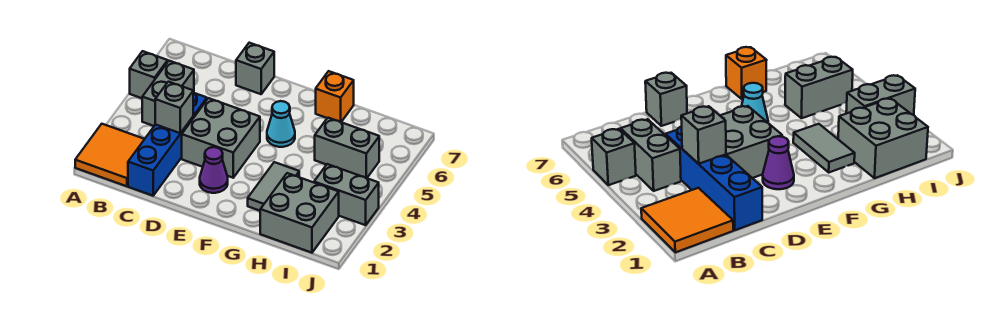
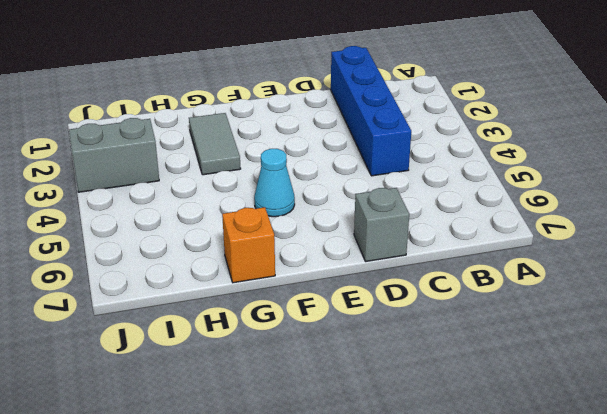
none -> orange tile A1:B2 level 1
none -> grey brick A5 level 1
none -> grey brick B4:B5 level 1

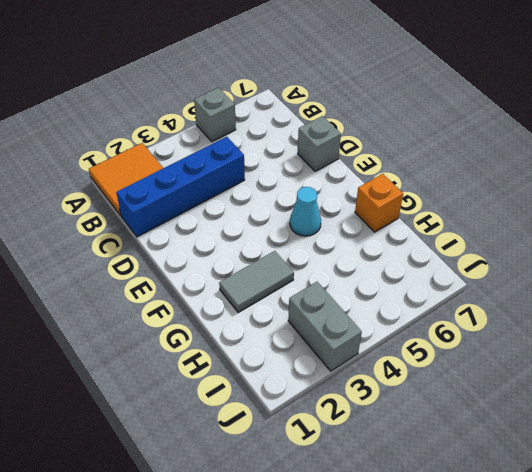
none -> grey brick B4:B5 level 1
none -> grey brick D3:E4 level 1
none -> purple cone E2 level 1

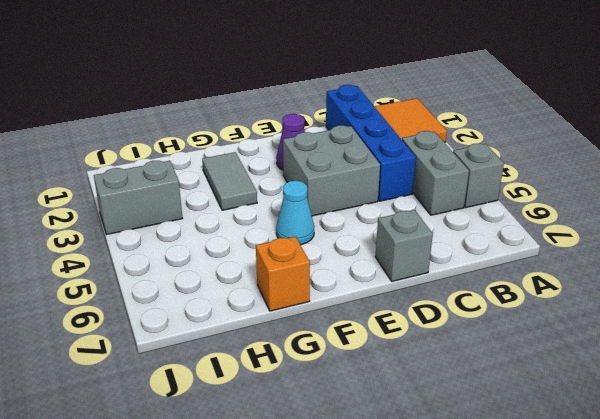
none -> grey brick H1:I2 level 1
none -> grey brick H5:I5 level 1
none -> grey brick C3 level 2

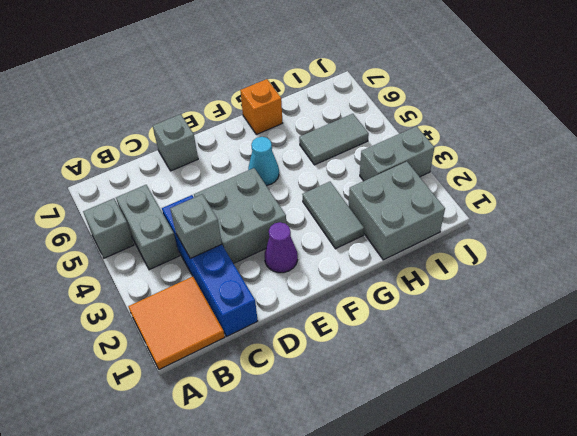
grey tile H5:I5 level 1 -> grey brick H5:I5 level 1

